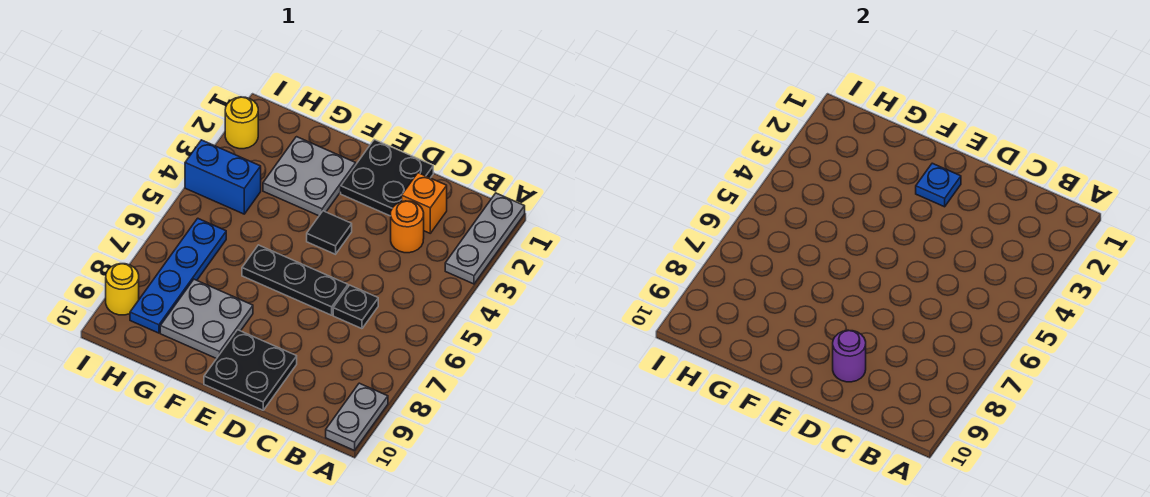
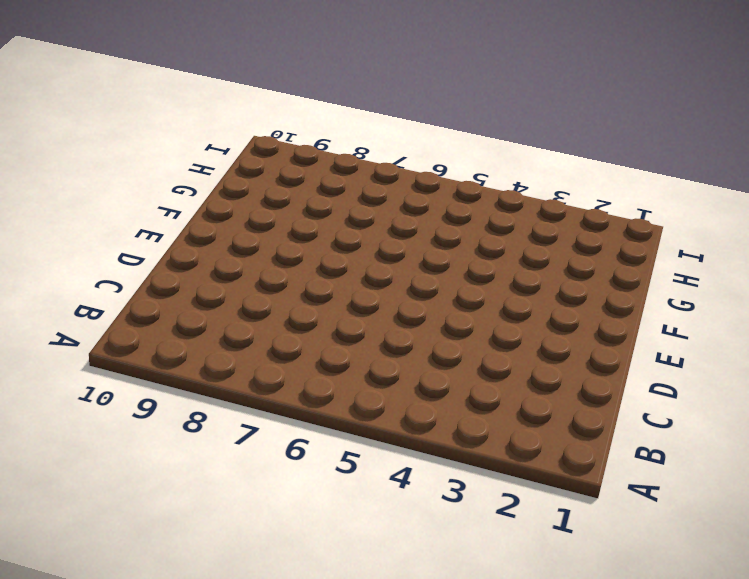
none -> grey plate A1:A3 level 1
none -> grey plate A9:A10 level 1
none -> orange brick C2 level 1

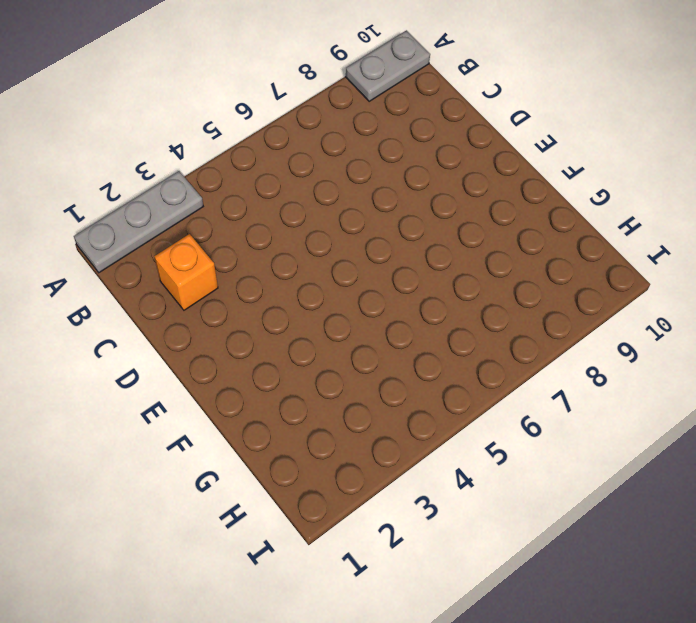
none -> orange round brick C3 level 1
none -> black plate C6 level 1
none -> black plate D1:E2 level 1

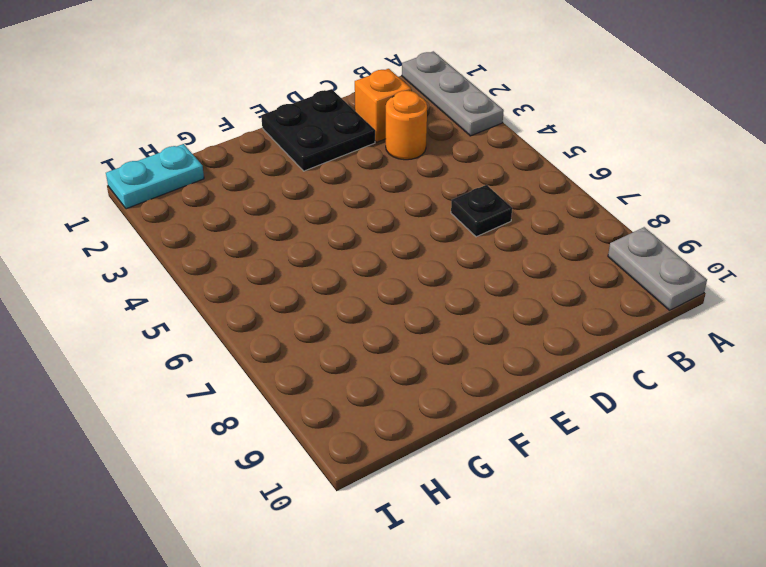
cyan plate H1:I1 level 1 -> none
none -> black plate D6:F6 level 1
none -> black plate D9:E10 level 1
none -> black tile E4 level 1

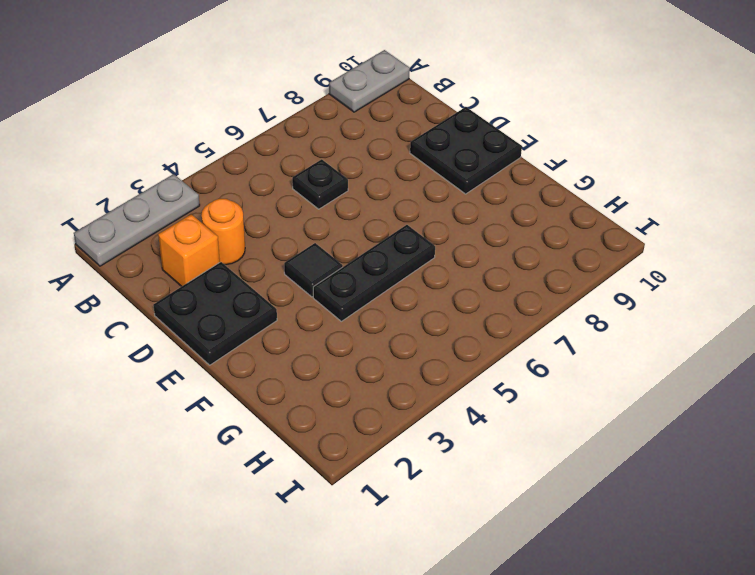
black plate F4:F6 level 1 -> black plate D6:F6 level 1
none -> grey plate F2:G3 level 1
none -> grey plate F8:G9 level 1
none -> blue brick H4:I4 level 1

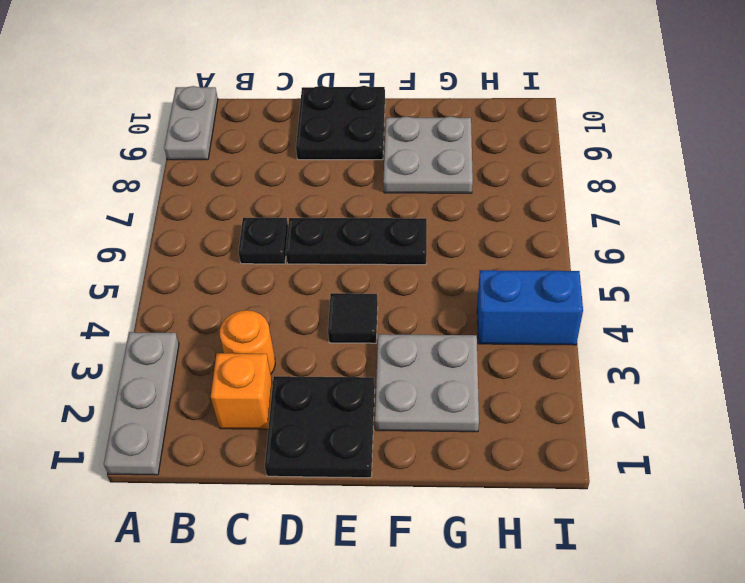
none -> blue plate H6:H9 level 1
none -> yellow round brick I2 level 1
none -> yellow round brick I9 level 1

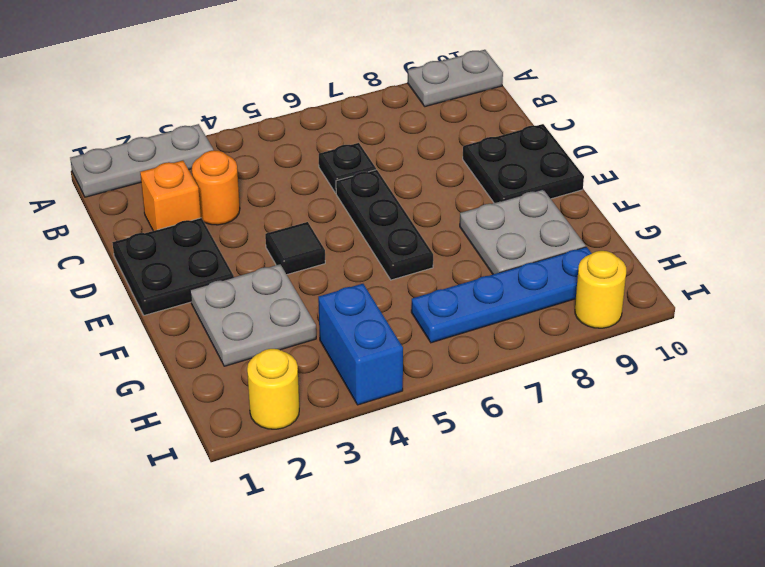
none -> purple round brick D9 level 2
none -> blue plate E2 level 2

